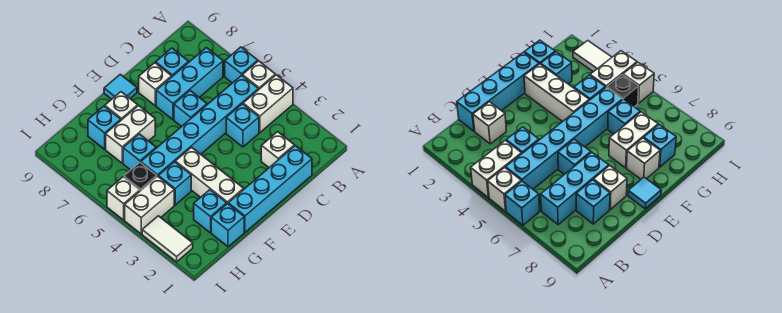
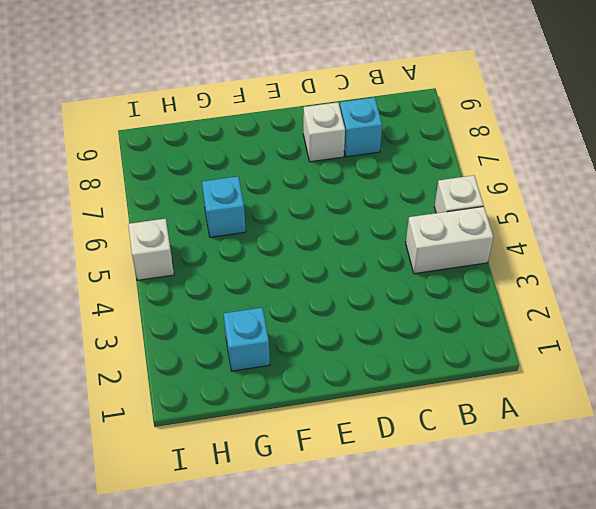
none -> cyan brick A6 level 1
none -> cyan brick B5:G5 level 1
none -> cyan brick B7:D7 level 1

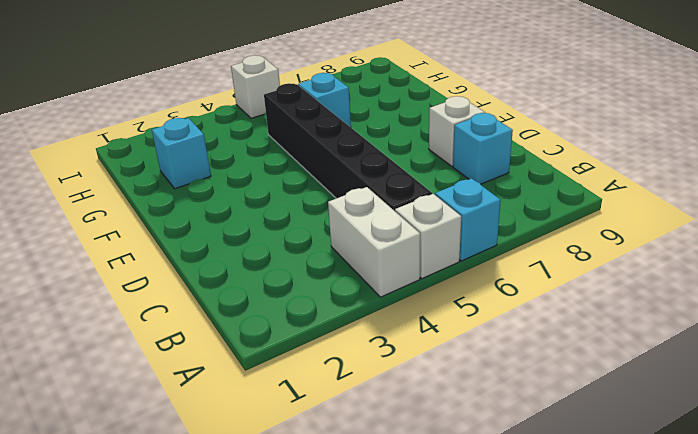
black brick B5:G5 level 1 -> cyan brick B5:G5 level 1
none -> cyan brick B7:D7 level 1
none -> cyan brick C1:F1 level 1
none -> white brick C2 level 1

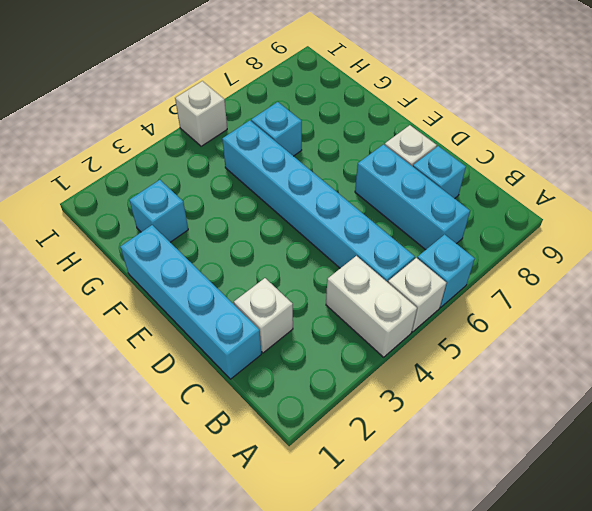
none -> cyan brick C4 level 1
none -> cyan brick D6 level 1
none -> cyan tile E9 level 1

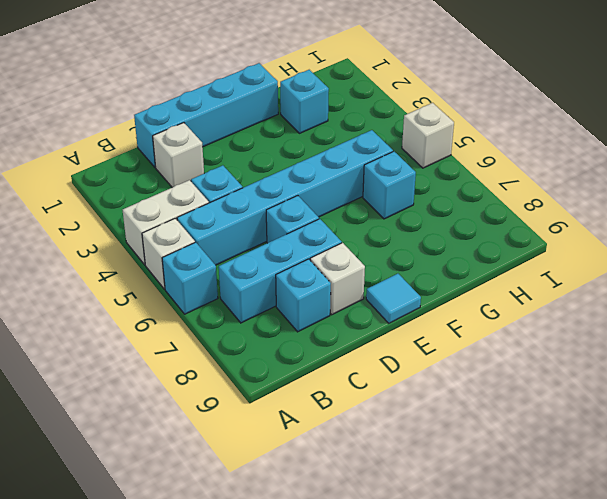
none -> white brick F2:F4 level 1
none -> white brick F7:G7 level 1
none -> white brick F8 level 1

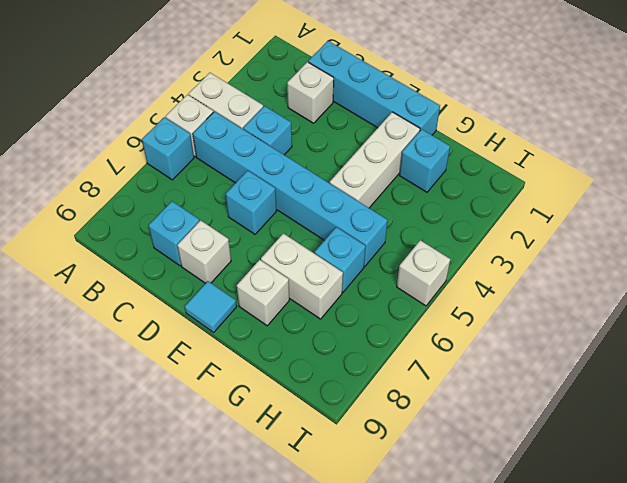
none -> cyan brick B7:D7 level 1
none -> cyan brick G1 level 1
none -> cyan brick G4 level 1

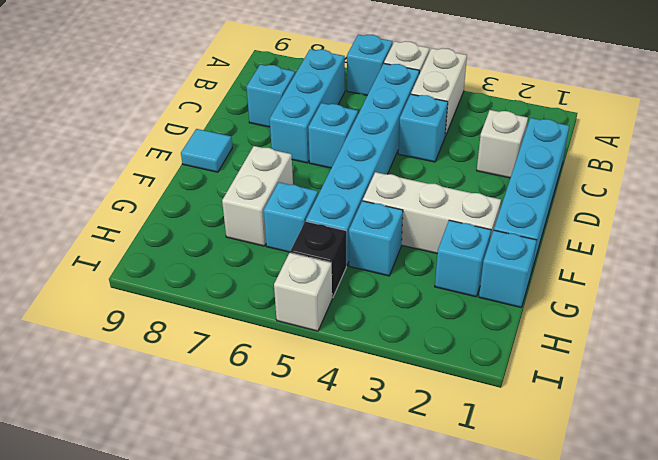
none -> white brick D8 level 1
none -> white brick F8 level 1
none -> cyan brick G8 level 1

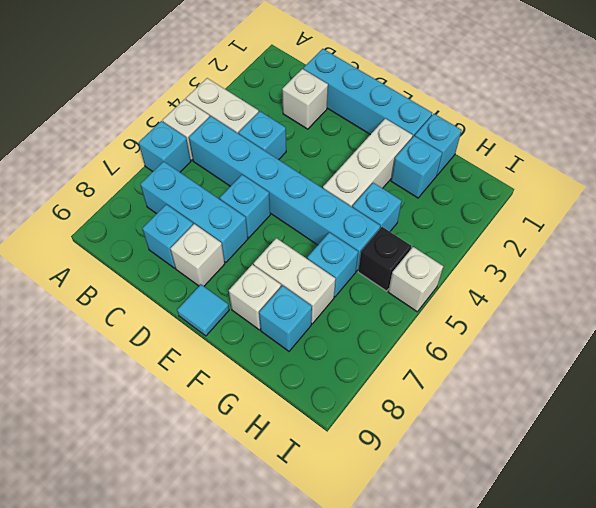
none -> white brick H4:I4 level 1
none -> white tile I2:I3 level 1

